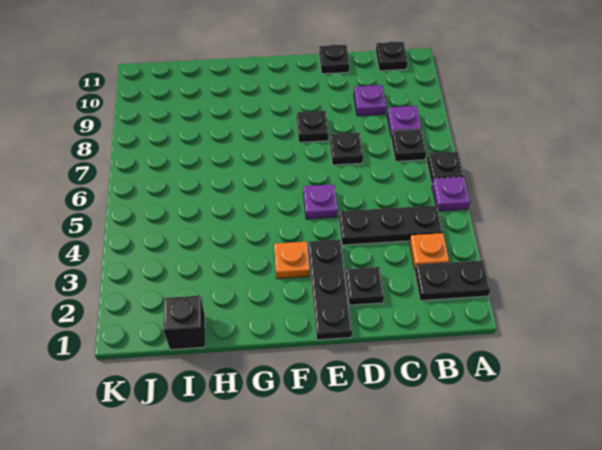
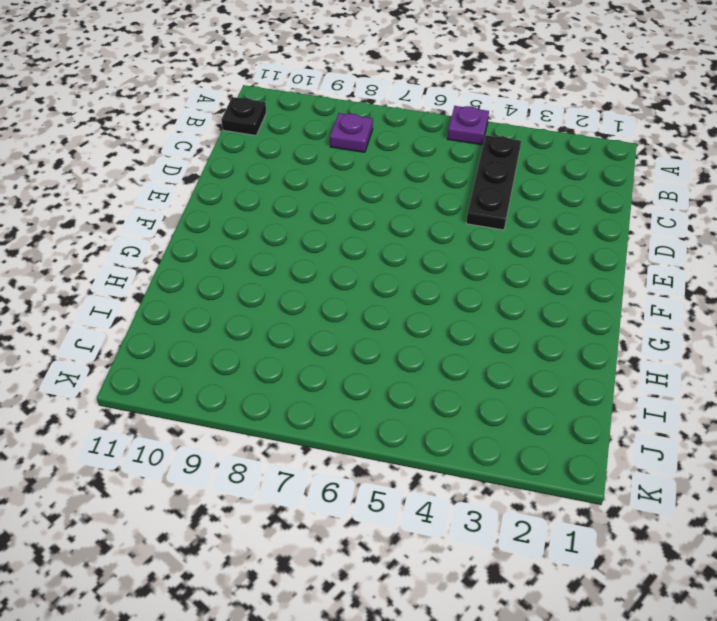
none -> black plate A2:B2 level 1
none -> black plate A6 level 1
none -> orange plate B3 level 1

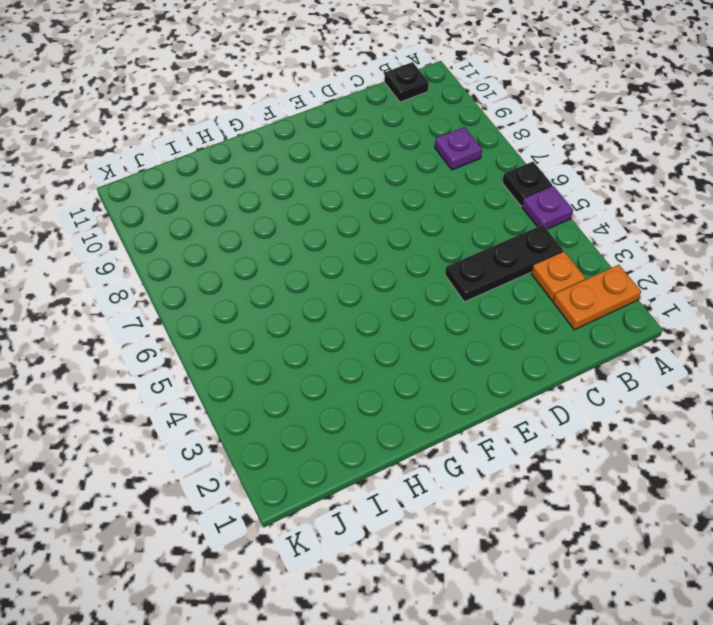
orange plate A2:B2 level 1 -> black plate A2:B2 level 1
none -> black plate B7 level 1
none -> purple plate C9 level 1
none -> black plate D2 level 1

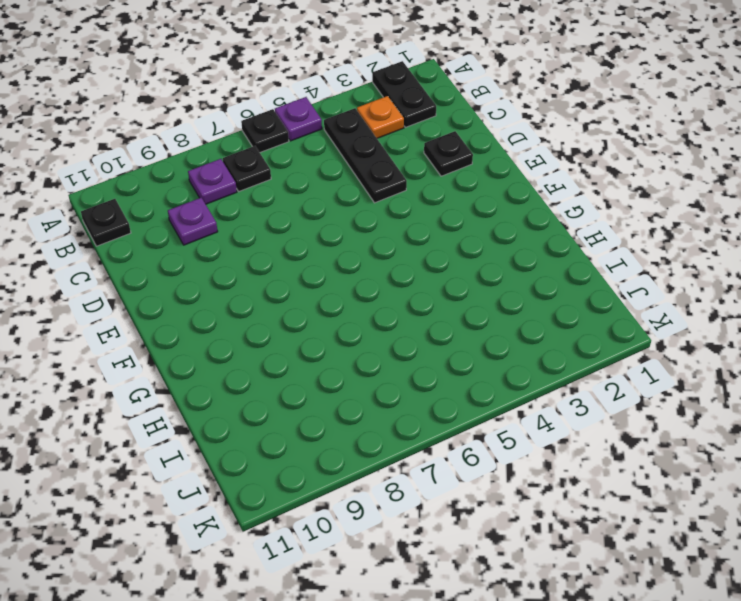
none -> black plate D7 level 1
none -> black plate D11 level 1
none -> black plate E1:E3 level 1

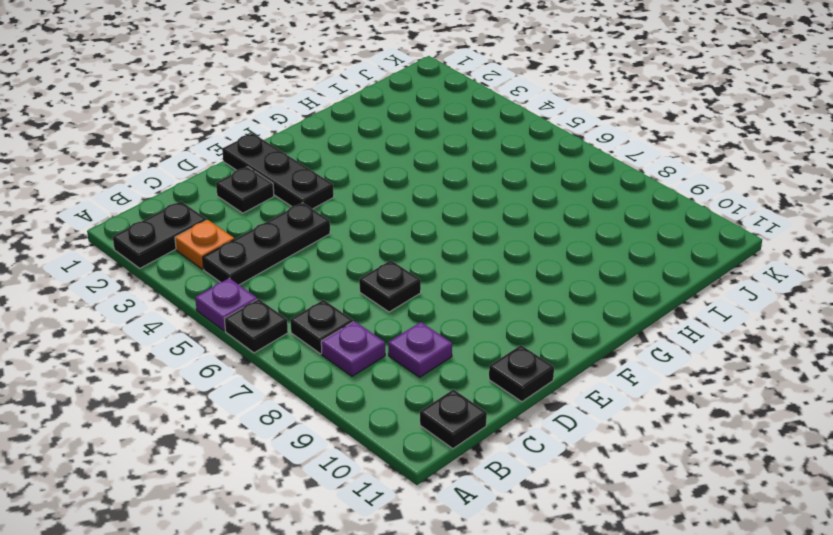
none -> purple plate E5 level 1
none -> black plate E8 level 1
none -> orange plate F3 level 1

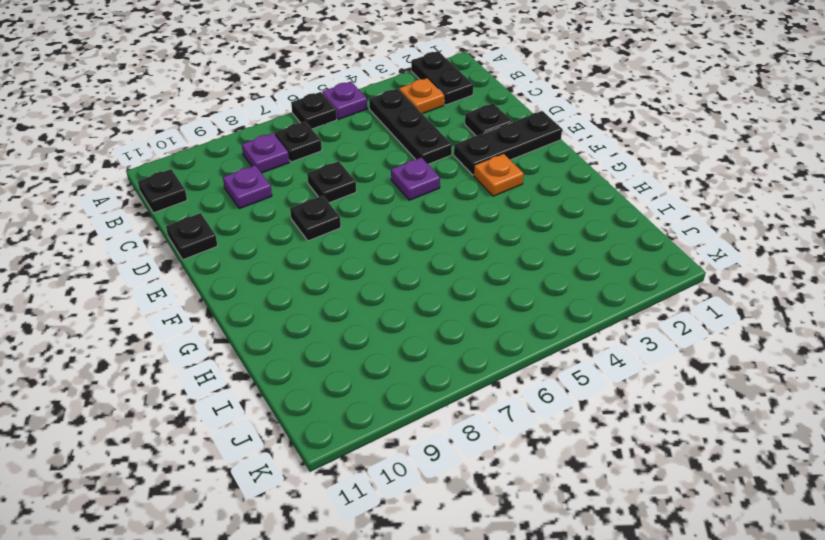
none -> black brick I1 level 1

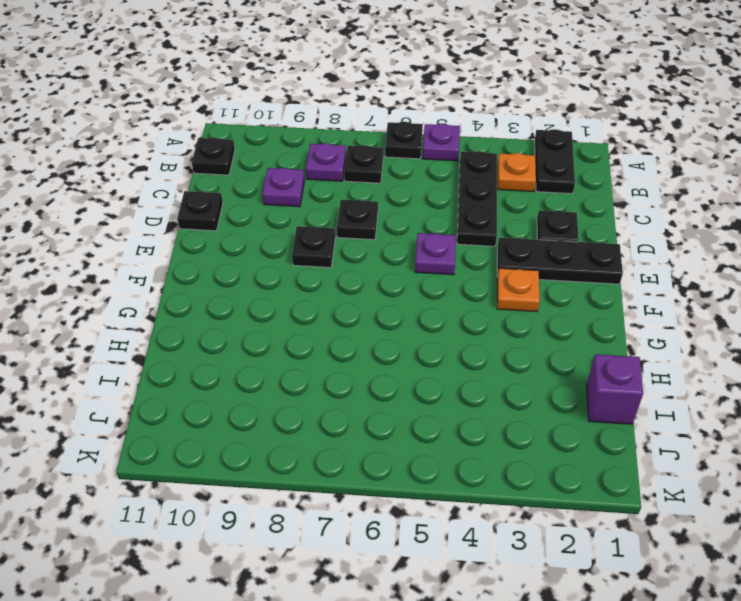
purple brick I1 level 1 -> black brick I1 level 1

